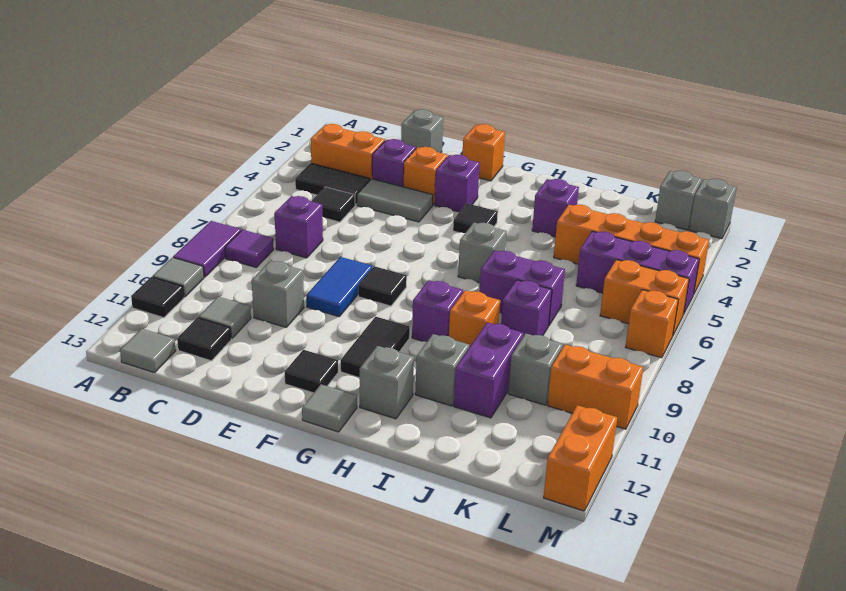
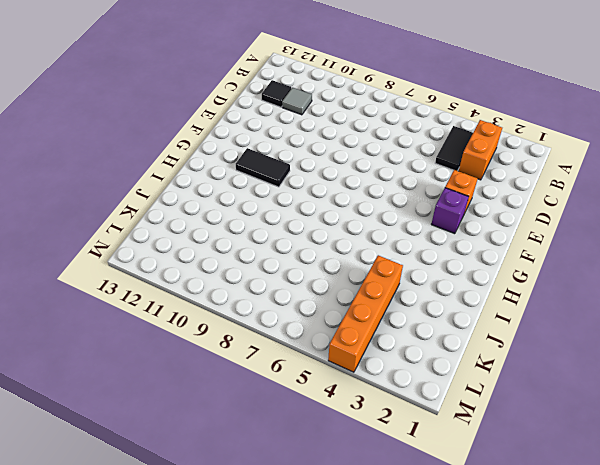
none -> purple tile A8:A9 level 1
none -> grey tile A10 level 1
none -> black tile A11 level 1
none -> purple tile B8 level 1

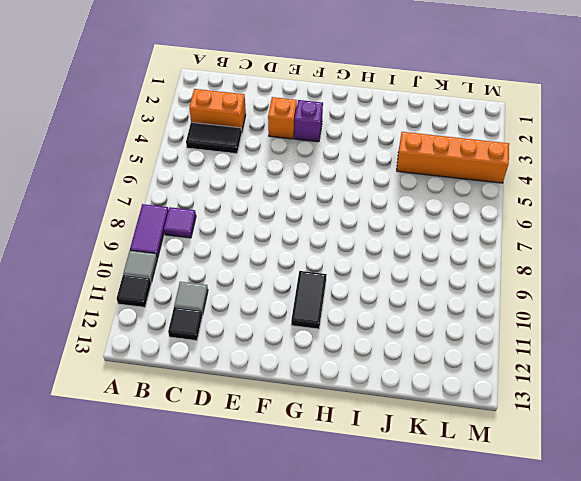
none -> grey tile B13 level 1
none -> black tile C5 level 1
none -> purple brick C7 level 1
none -> grey brick D1 level 1

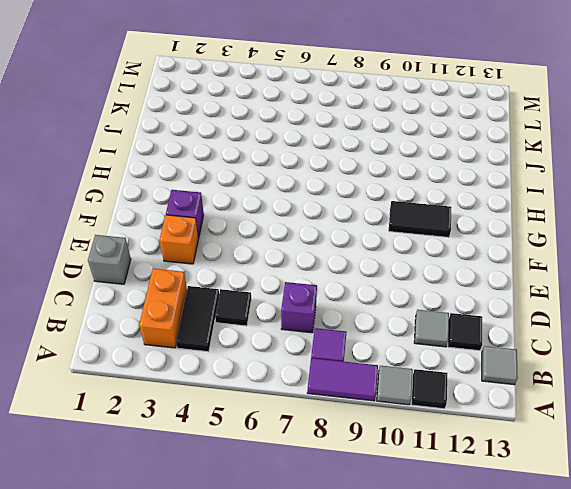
none -> purple brick D3 level 1
none -> grey tile D4:E4 level 1
none -> grey brick D10 level 1
none -> blue tile E8:E9 level 1

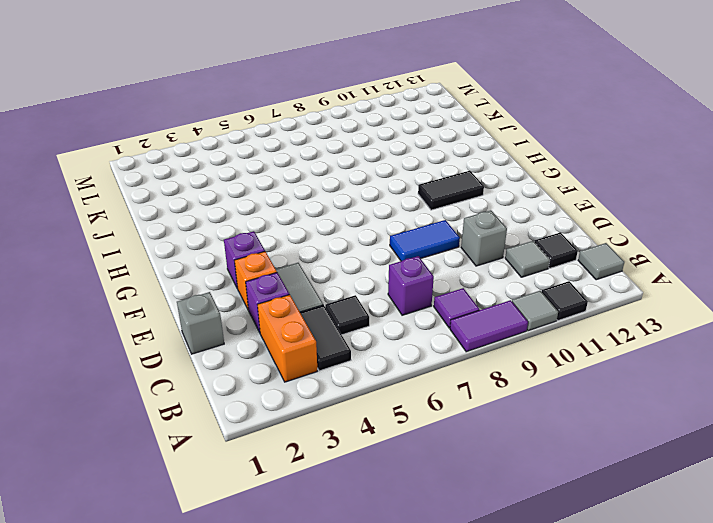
none -> orange brick F1 level 1
none -> black tile F8 level 1
none -> black tile F12 level 1
none -> black tile G4 level 1

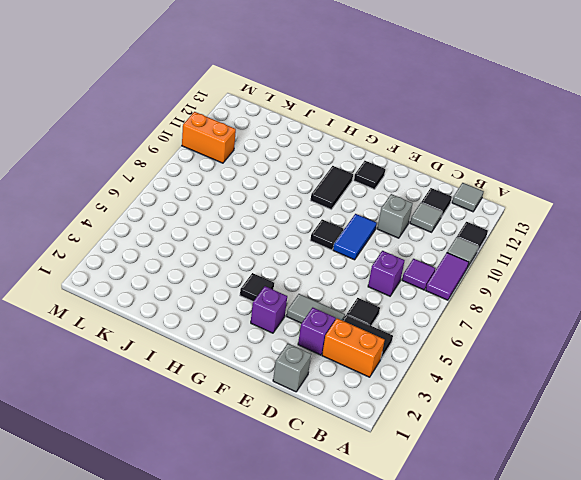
none -> orange brick E3 level 1
none -> orange brick F1 level 1
none -> grey tile G13 level 1
none -> grey brick H6 level 1

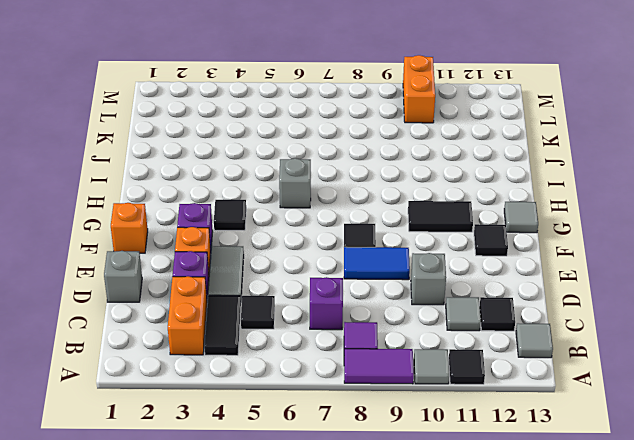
none -> purple brick H9 level 1
none -> grey brick H12 level 1
none -> purple brick I3 level 1
none -> purple brick I7:J7 level 1

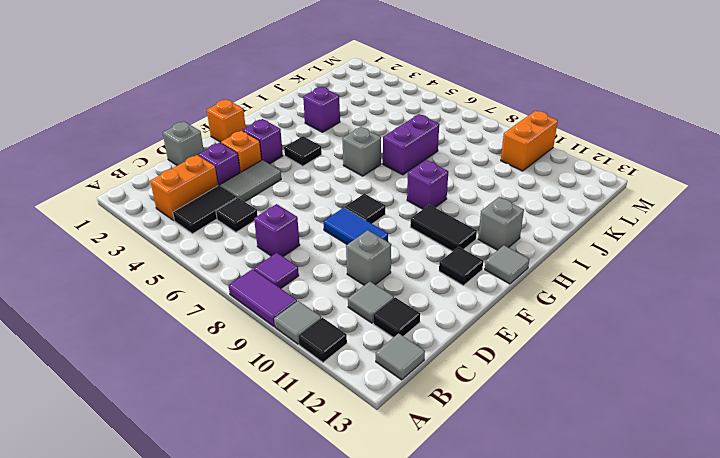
none -> orange brick I9 level 1
none -> grey brick I11 level 1
none -> orange brick J4:M4 level 1
none -> purple brick J8 level 1

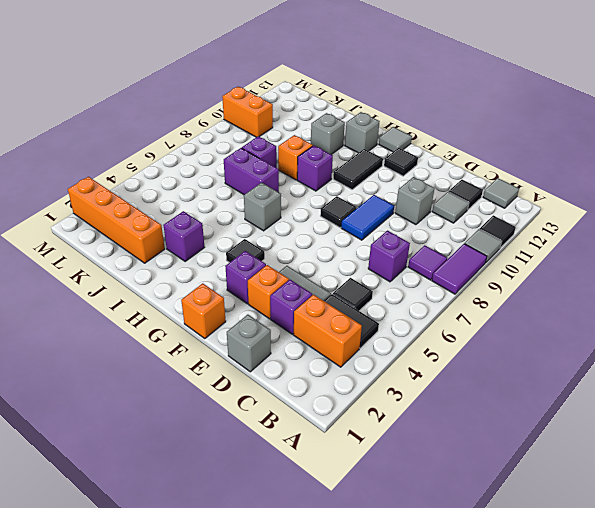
orange brick J2:M2 level 1 -> orange brick J4:M4 level 1
none -> purple brick J10:J11 level 1
none -> purple brick K5:M5 level 1
none -> grey brick K10 level 1
none -> grey brick L1 level 1

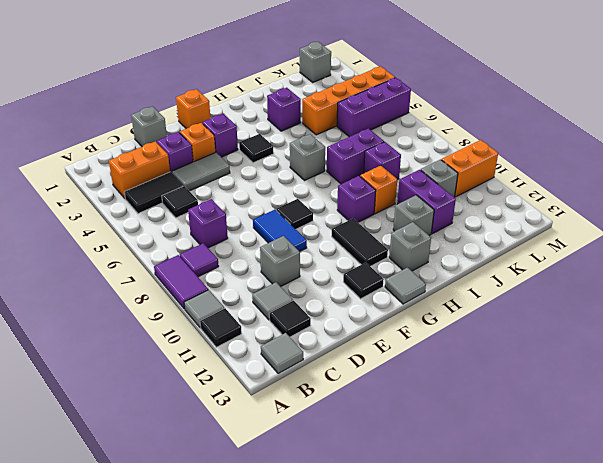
none -> orange brick L6:M6 level 1
none -> grey brick M1 level 1
none -> orange brick M7 level 1
none -> orange brick M12:M13 level 1

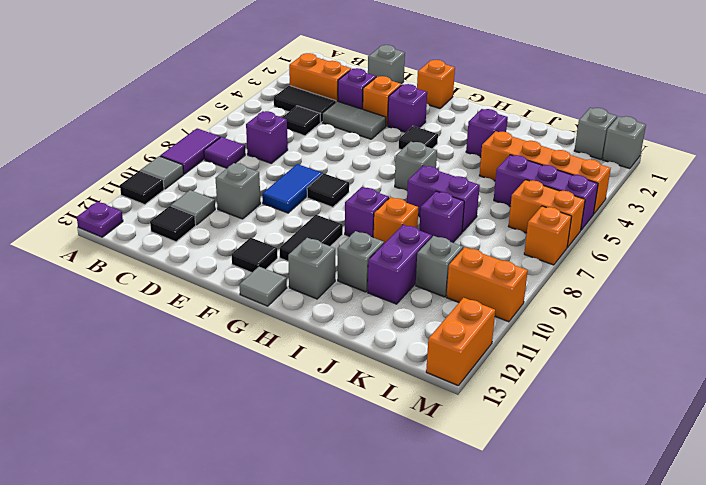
purple plate A13 level 1 -> none
none -> grey tile B13 level 1

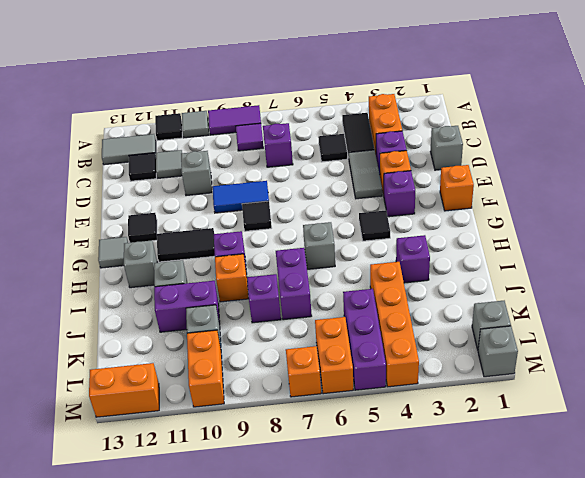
grey tile B12:B13 level 1 -> grey tile B13 level 1

